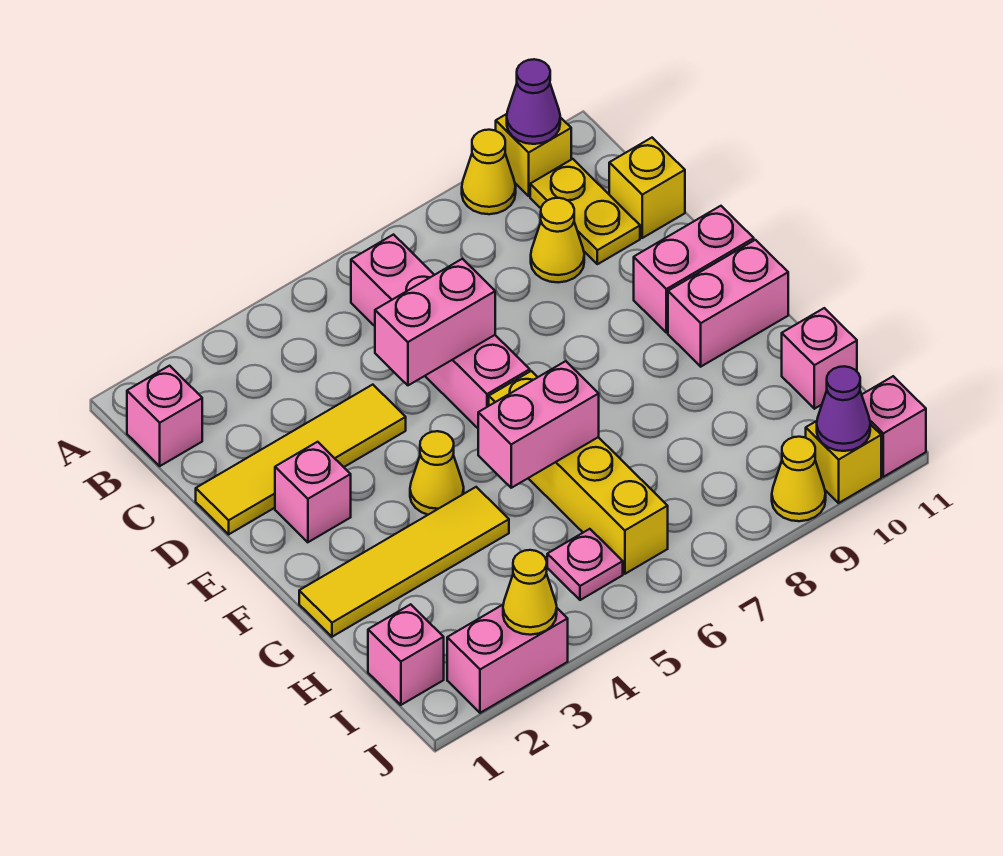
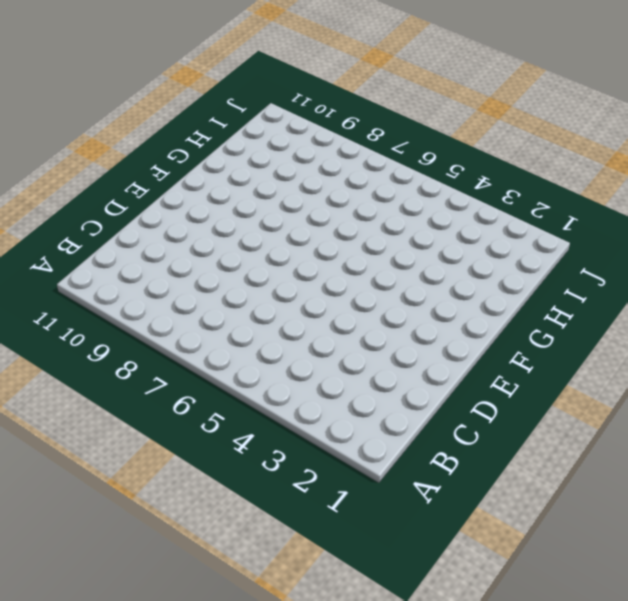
none -> yellow cone A9 level 1
none -> yellow brick A10 level 1
none -> pink brick B1 level 1

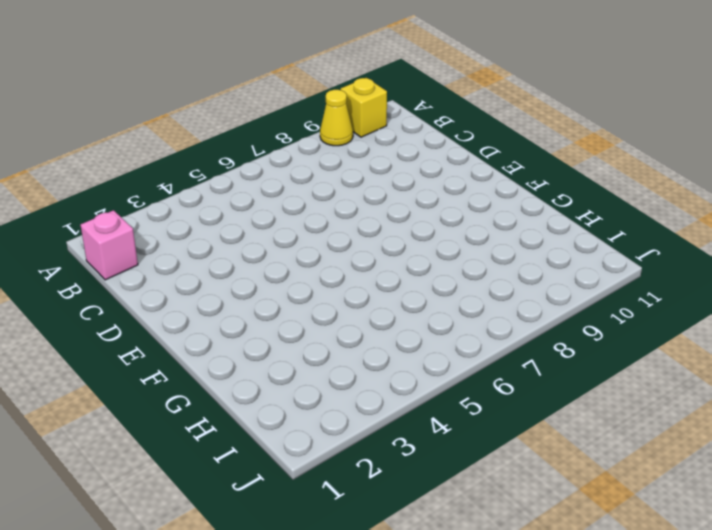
none -> pink brick B6:E6 level 1
none -> yellow plate B10:C10 level 1
none -> yellow cone C9 level 1

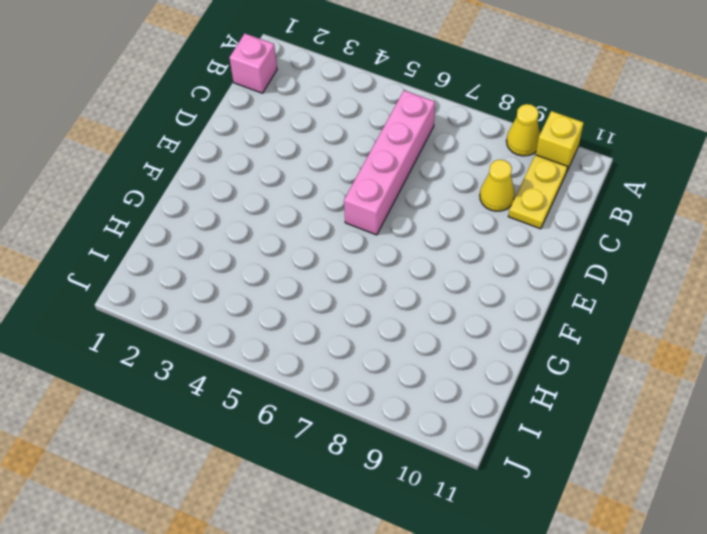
none -> yellow brick C11 level 1
none -> yellow tile D1:D4 level 1
none -> pink brick E2 level 1

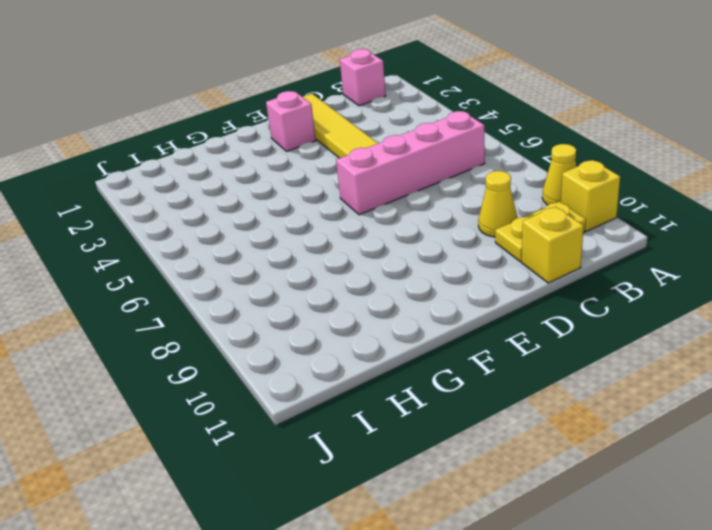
none -> pink brick E10:E11 level 1
none -> yellow cone F4 level 1
none -> yellow brick F6:I6 level 1

